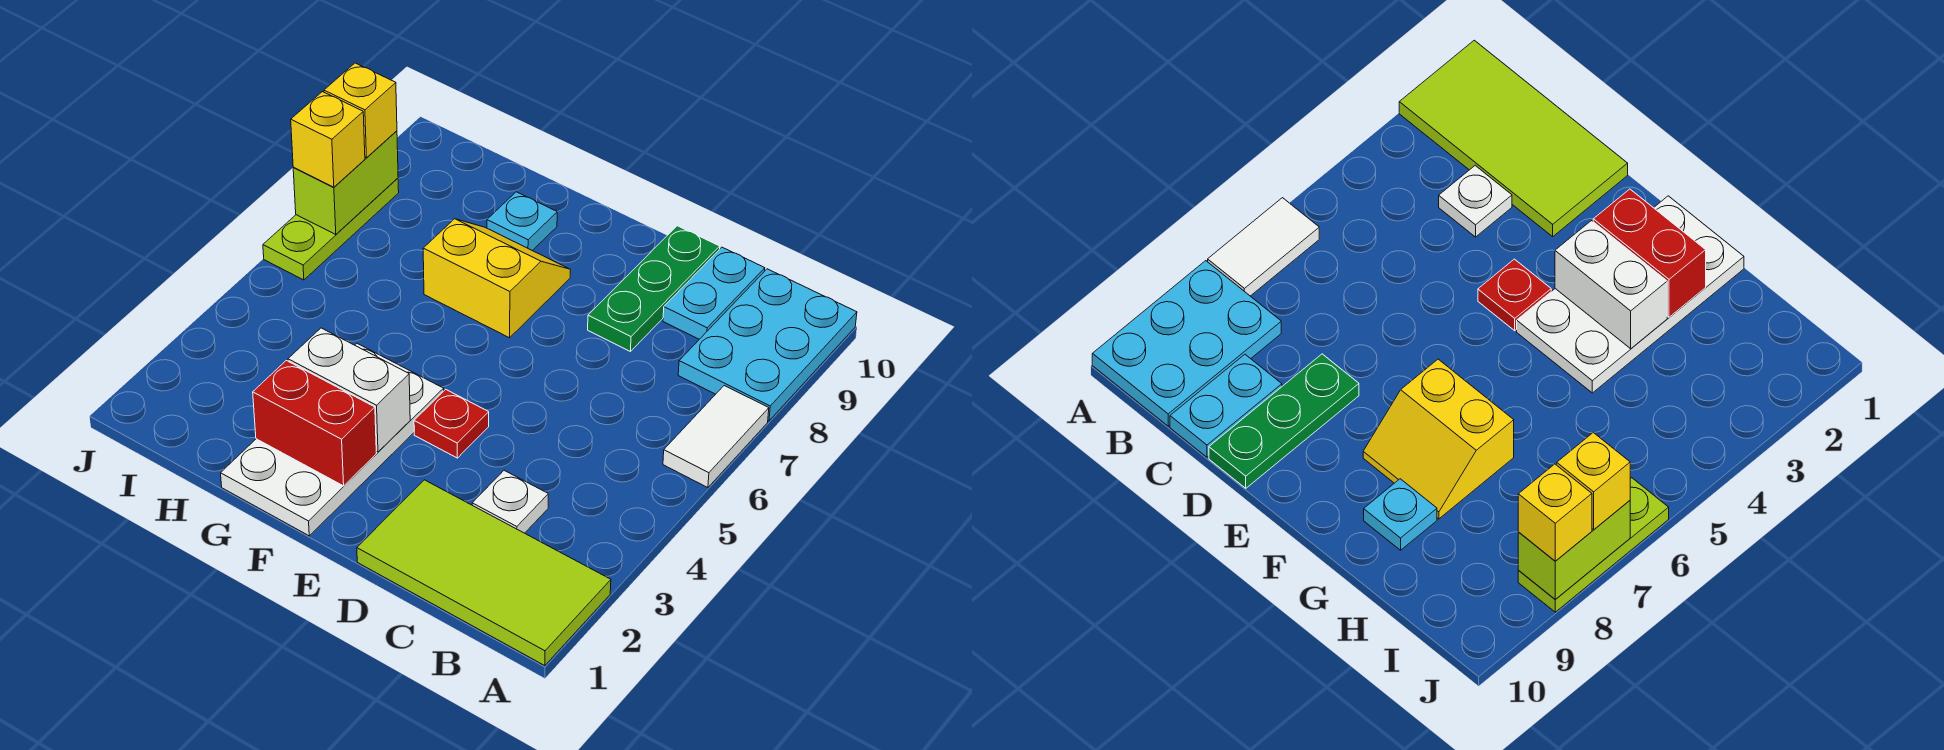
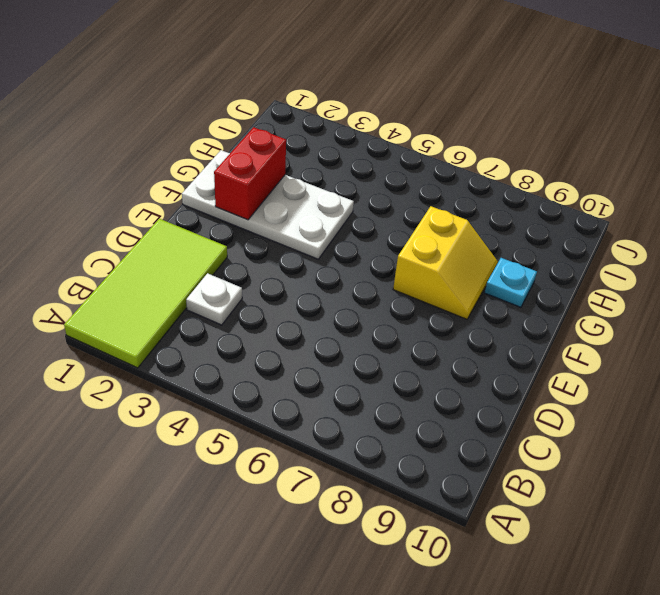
none -> white tile A6:A7 level 1
none -> cyan plate A8:B10 level 1
none -> cyan plate C9:C10 level 1

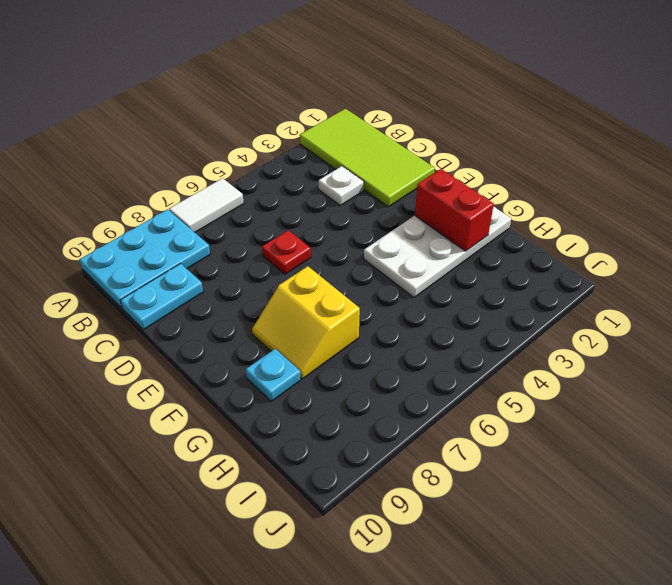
red plate D6 level 1 -> red plate E4 level 1
none -> green plate D8:D10 level 1
none -> lime plate J6:J8 level 1
none -> white brick F3:G3 level 2

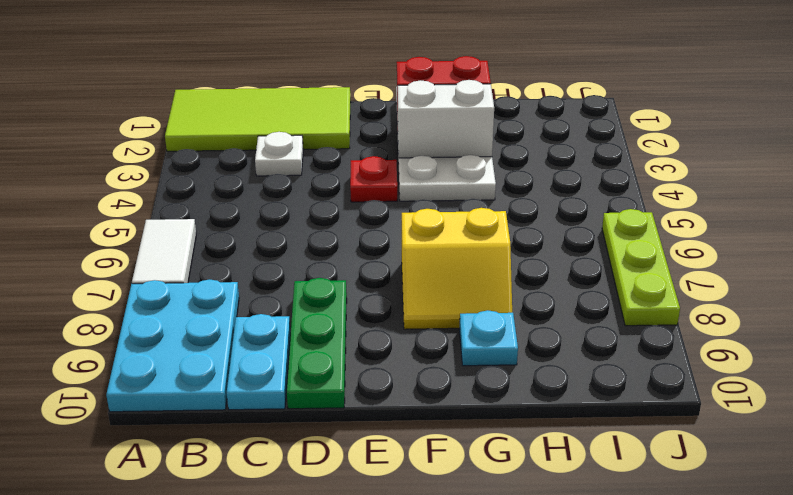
none -> lime brick J7:J8 level 2
none -> yellow brick J7 level 3
none -> yellow brick J8 level 3

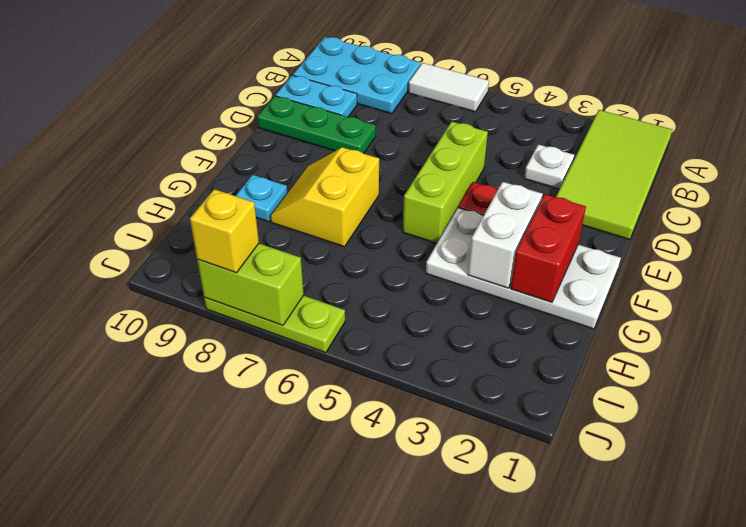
lime brick D5:F5 level 1 -> none
none -> yellow brick J7 level 3

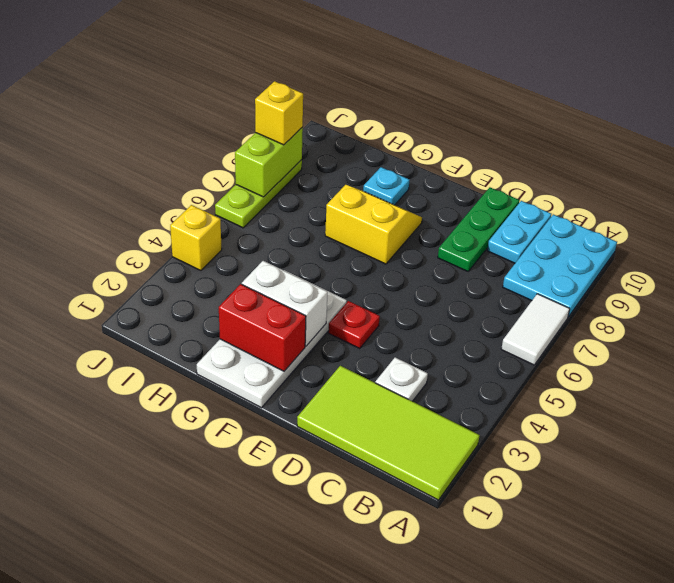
yellow brick J4 level 1 -> yellow brick J7 level 3

